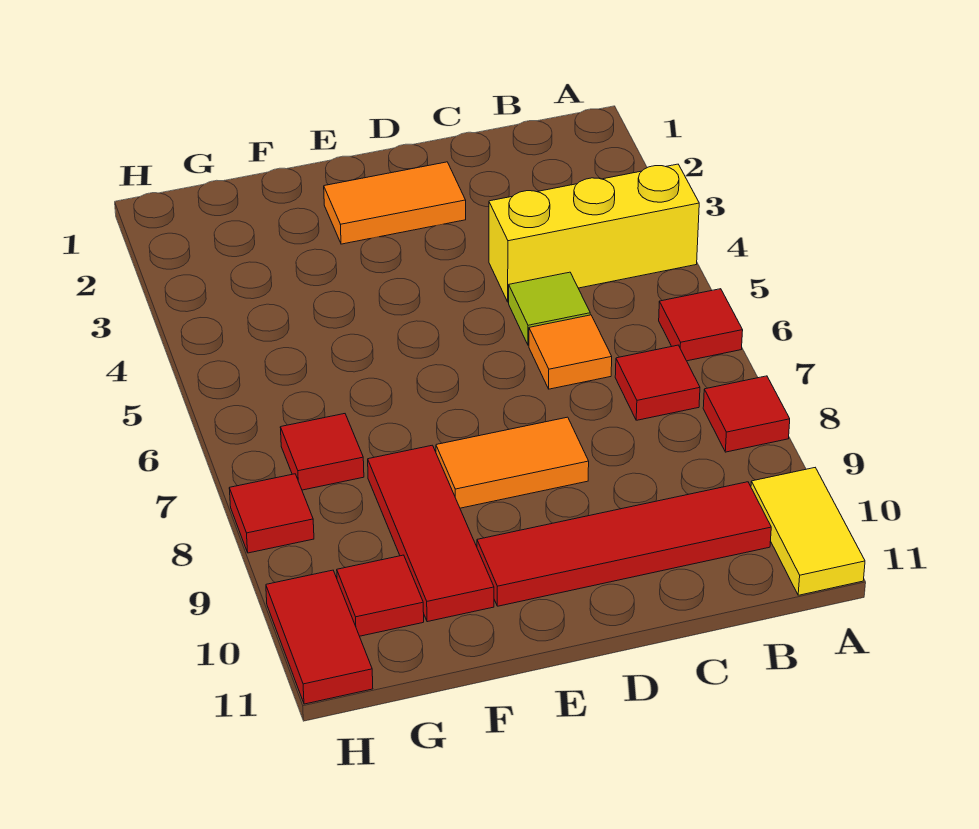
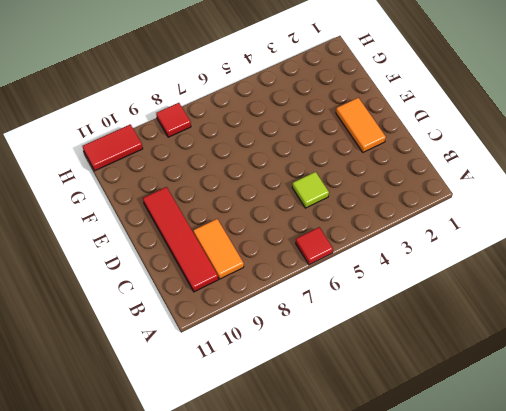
orange tile B9:C9 level 1 -> orange tile D8:E8 level 1
none -> yellow brick A4:C4 level 1
none -> red tile A8 level 1
none -> yellow tile A10:A11 level 1

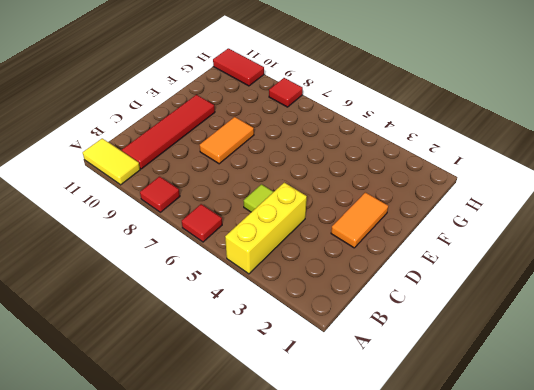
none -> red tile B7 level 1
none -> orange tile C6 level 1
none -> red tile F8:F10 level 1

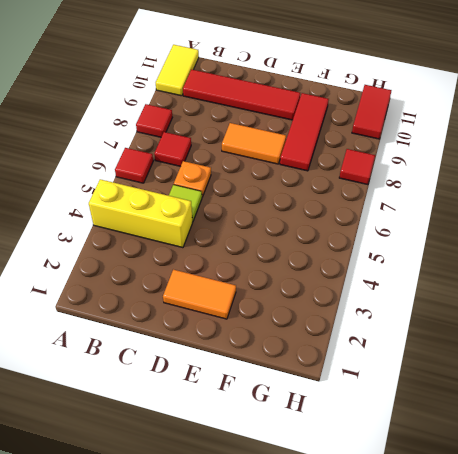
orange plate C6 level 1 -> orange tile C6 level 1
none -> red tile G7 level 1
none -> red tile G10 level 1

